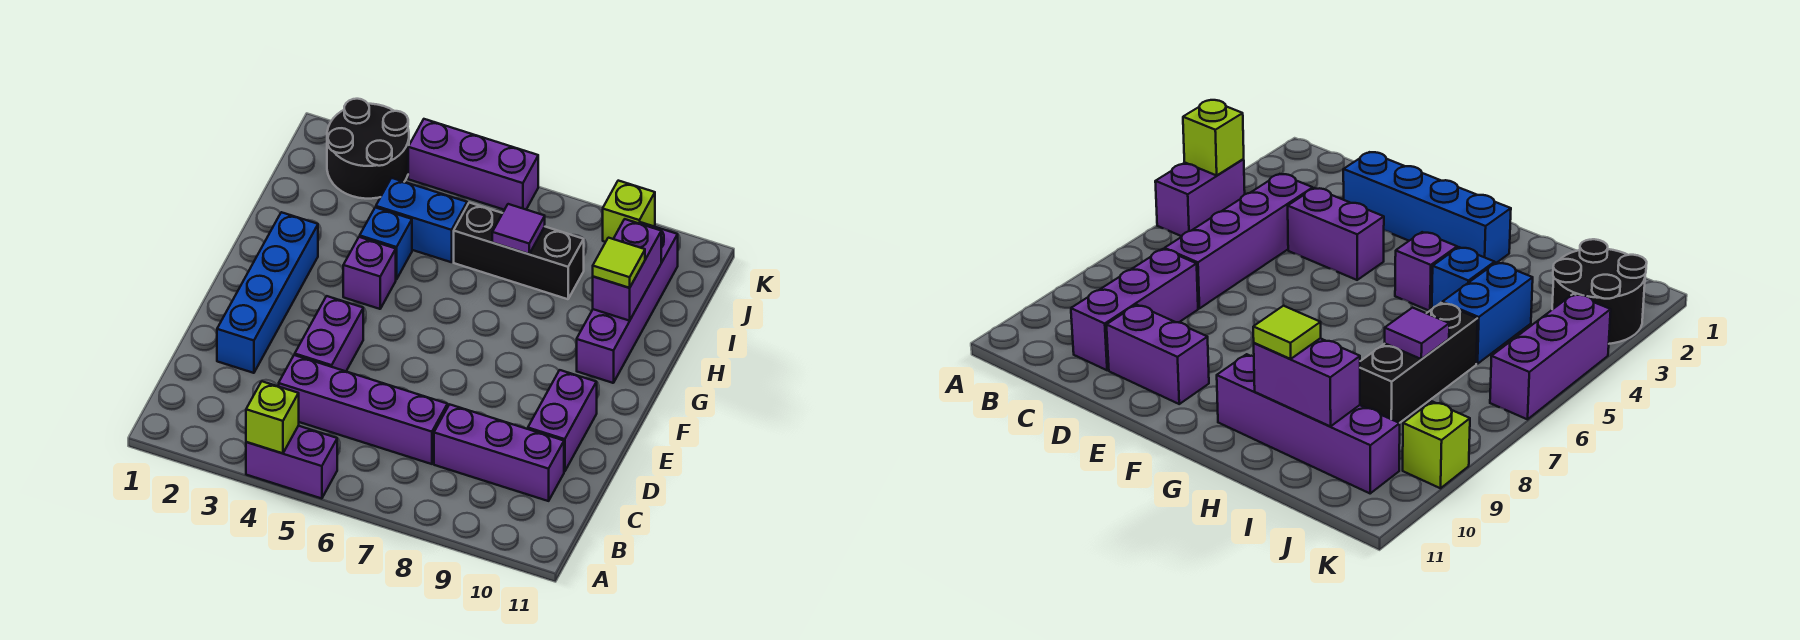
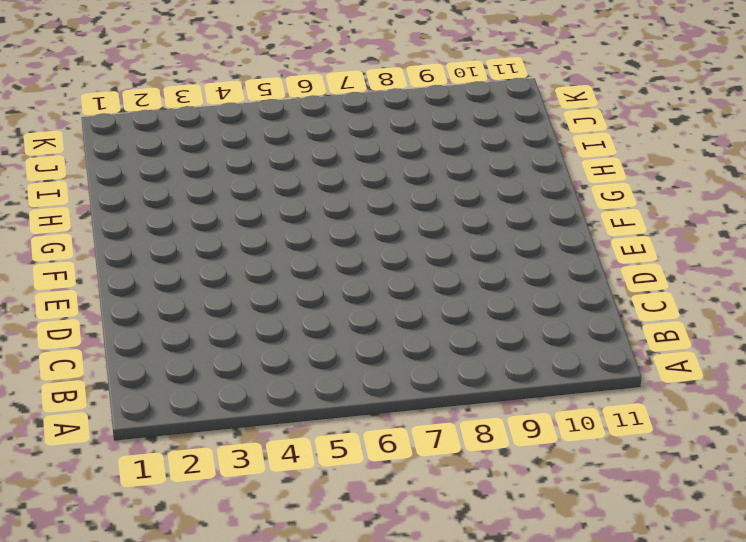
none -> purple brick A4:A5 level 1
none -> purple brick C4:C7 level 1
none -> purple brick C8:C10 level 1

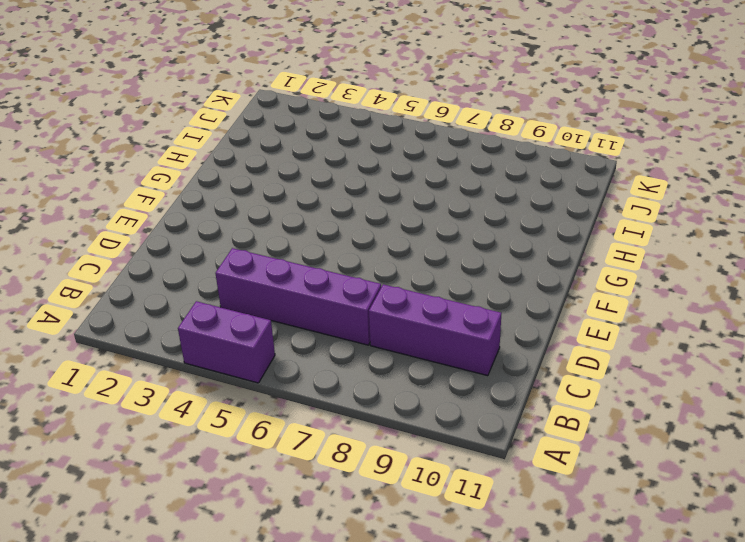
none -> blue brick D2:G2 level 1
none -> purple brick D4:E4 level 1
none -> purple brick D10:E10 level 1

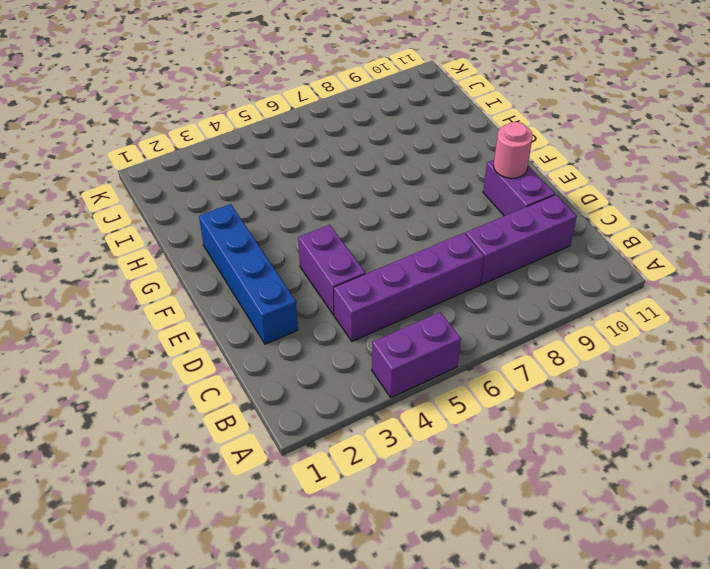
pink round brick E10 level 2 -> none
none -> purple brick G4 level 1
none -> purple brick G10:J10 level 1
none -> blue brick H4 level 1

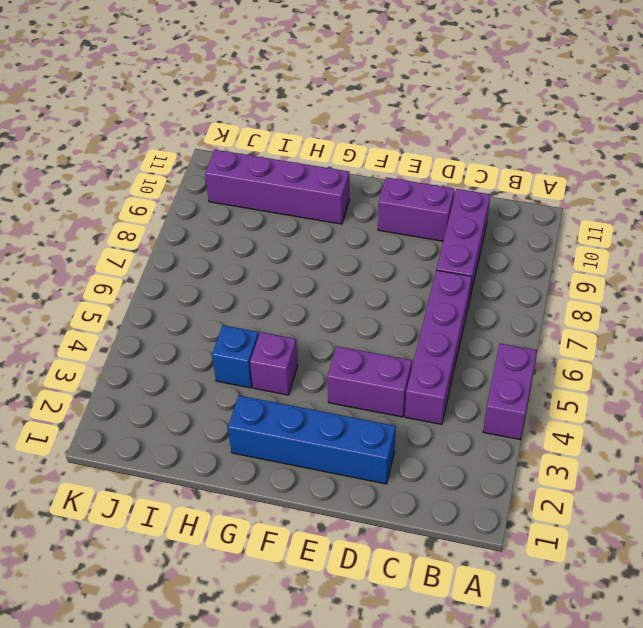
none -> blue brick I4:I5 level 1
none -> black brick I6:I8 level 1
none -> black round brick J2:K3 level 1

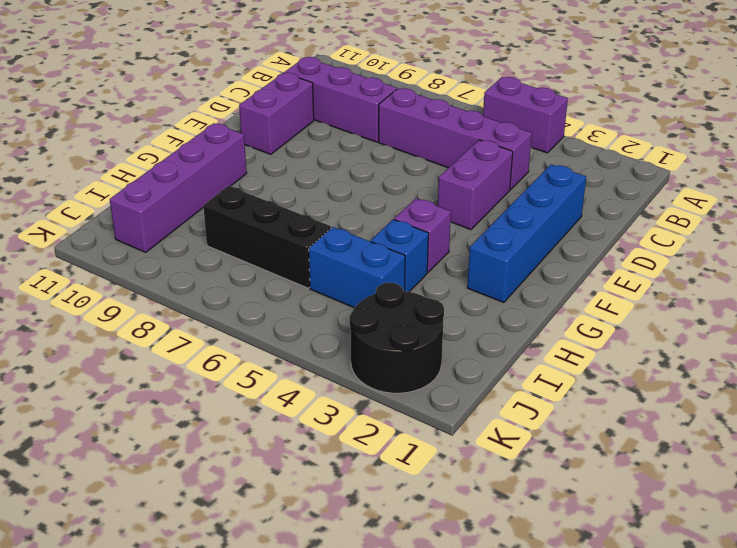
none -> purple brick K4:K6 level 1
none -> lime brick K9 level 1
none -> lime brick A4 level 2

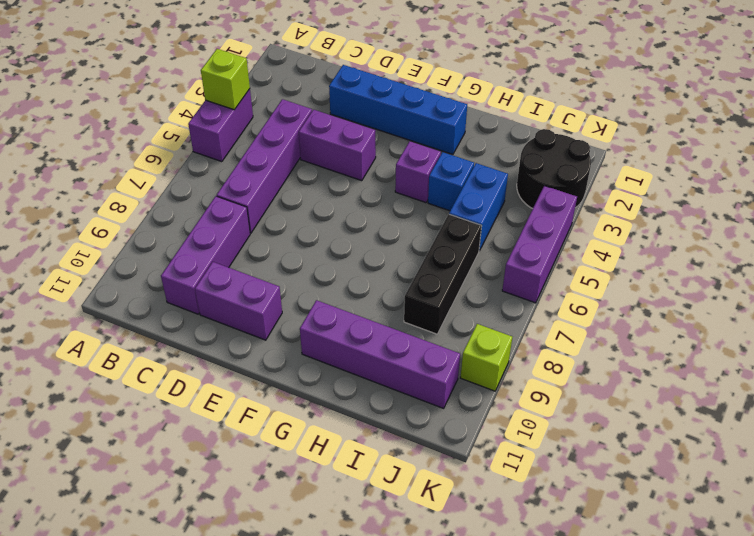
none -> purple brick H10:I10 level 2
none -> purple tile I7 level 2
none -> lime tile H10 level 3

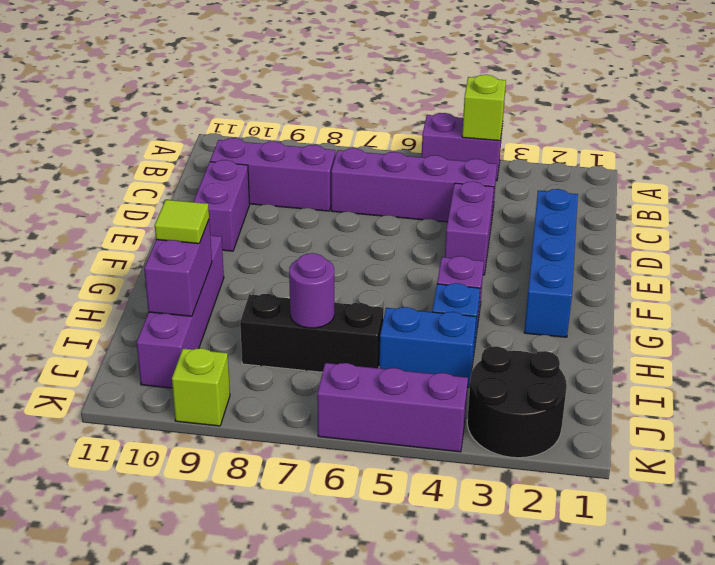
purple round brick I7 level 2 -> purple tile I7 level 2

